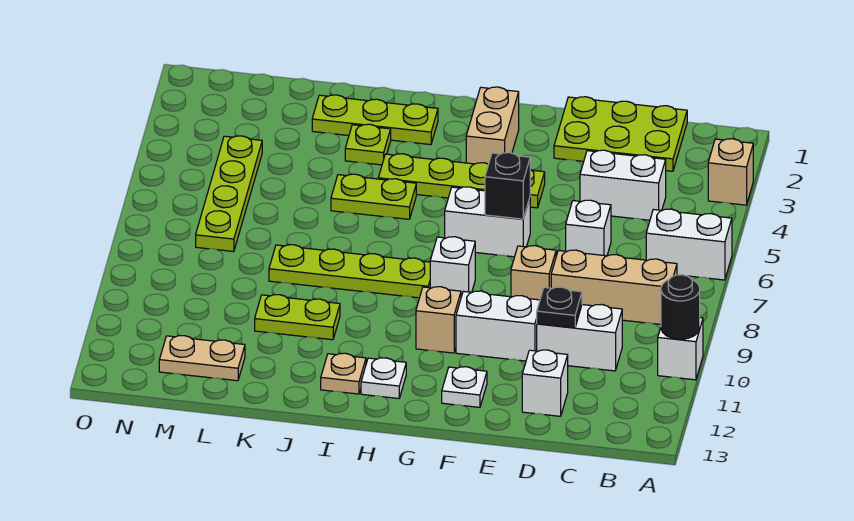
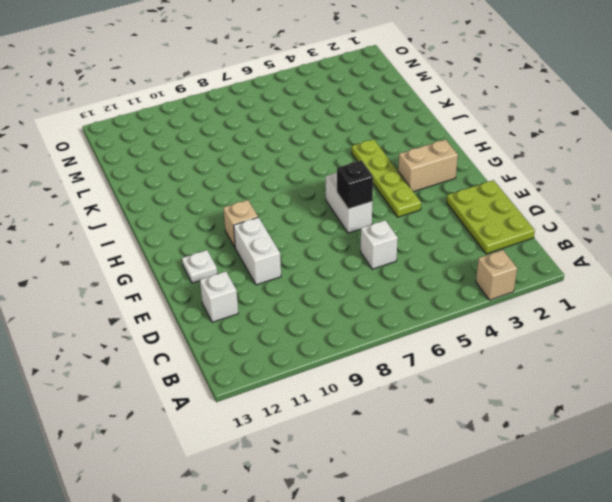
none -> white brick A6:B6 level 1
none -> white brick A10 level 1
none -> tan brick B8:D8 level 1

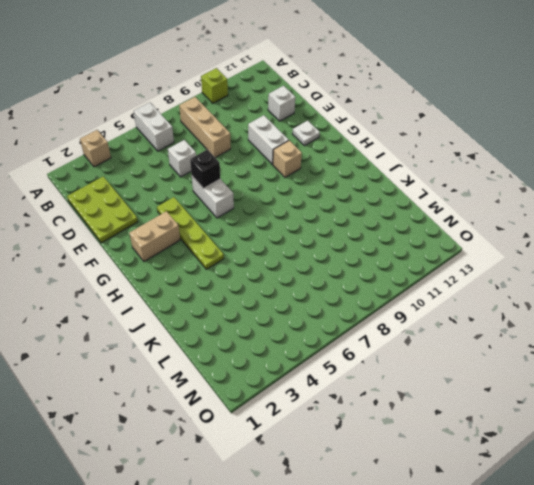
lime brick A10 level 1 -> white brick A10 level 1
none -> white brick C4:D4 level 1
none -> white brick C10:D10 level 1
none -> tan brick E8 level 1

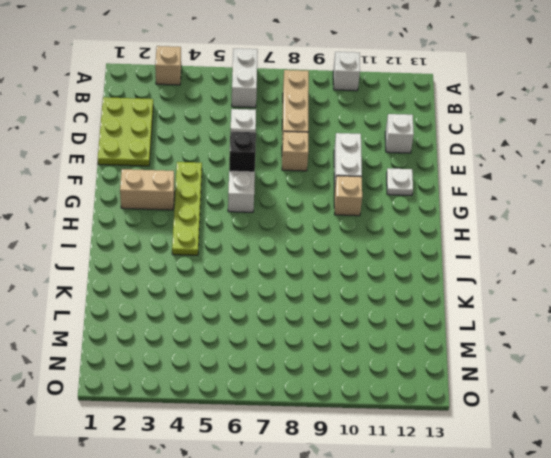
none -> white brick C4:D4 level 1
none -> white brick C10:D10 level 1
none -> white brick G8 level 1

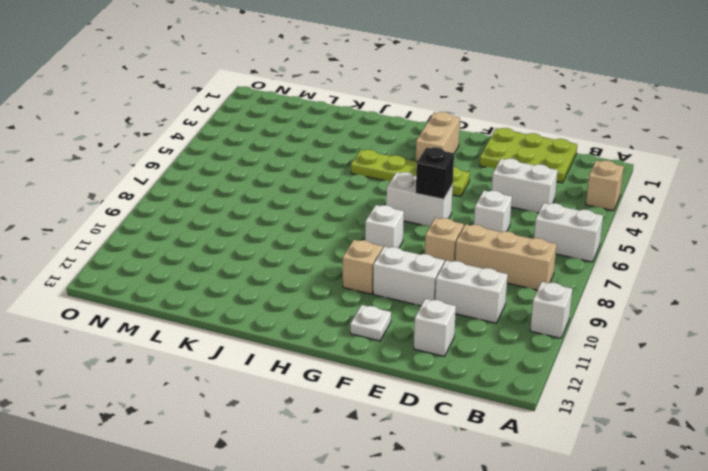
none -> lime plate H8:K8 level 1
none -> white plate H12 level 1
none -> lime plate I2:K2 level 1

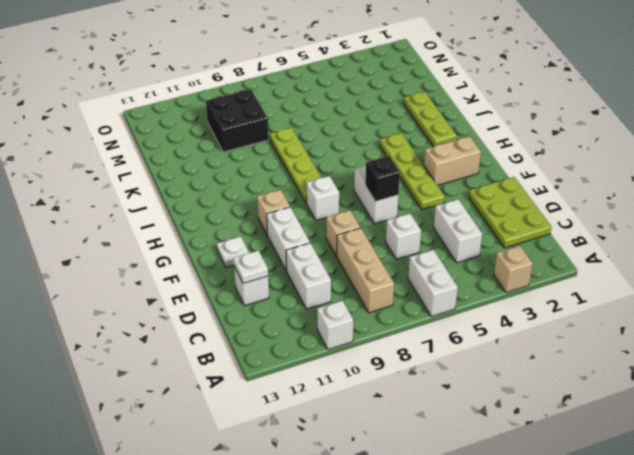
white plate D12 level 2 -> white plate H12 level 1
black brick L9:M10 level 1 -> none
none -> lime plate I5:J5 level 1
none -> tan plate I12 level 1
none -> lime plate J3 level 1

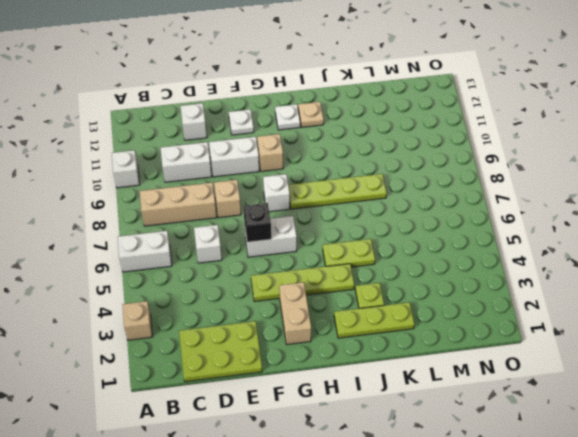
none -> white brick C4:D4 level 1
none -> lime plate J10:K10 level 1
none -> tan plate L12:M12 level 1

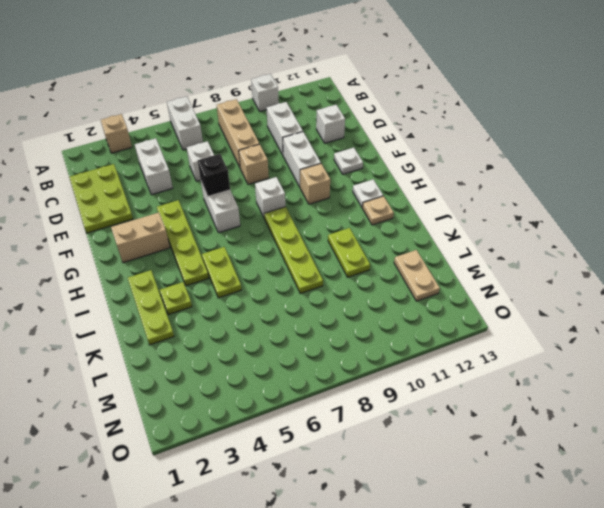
none -> lime plate M4:M7 level 1
none -> black round brick A10 level 2
none -> black plate D10 level 2

